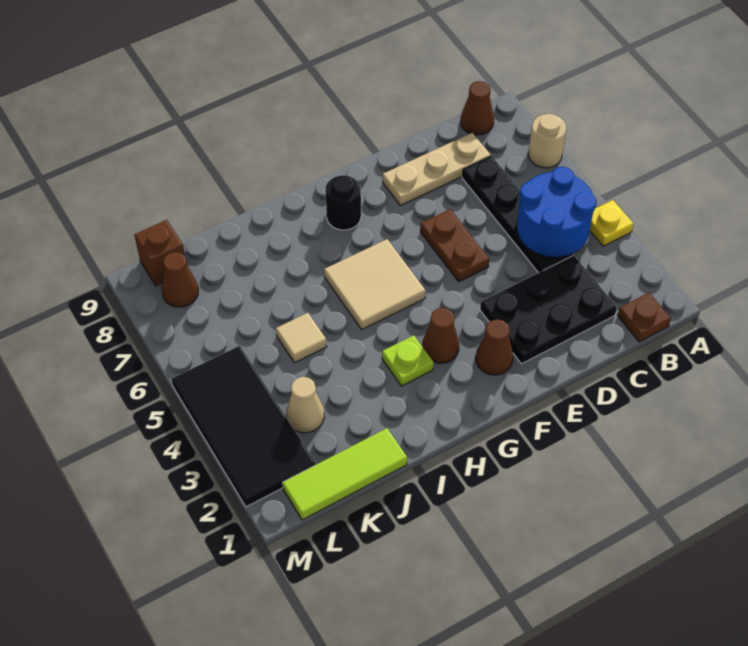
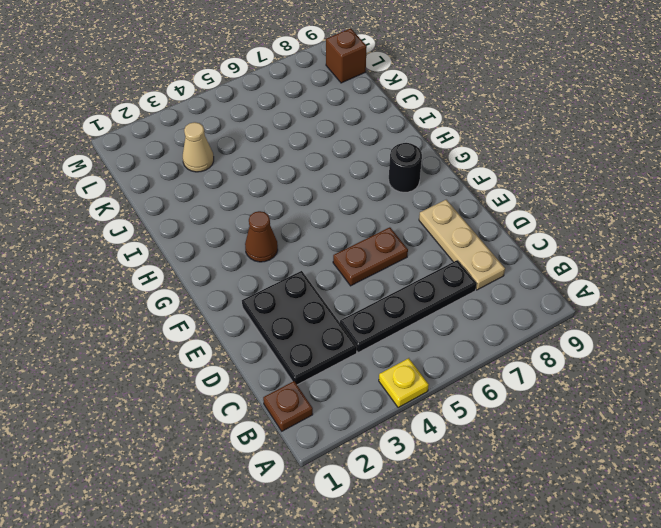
none -> tan round brick A7 level 1
none -> brown cone B9 level 1
none -> brown cone F2 level 1

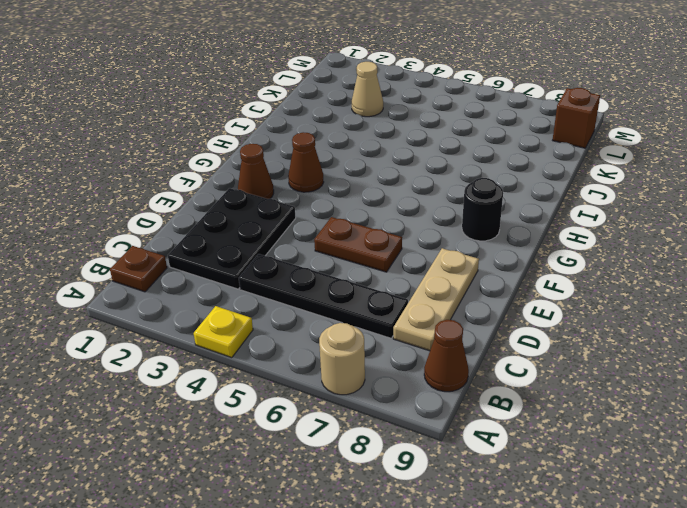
none -> tan tile G5:H6 level 1
none -> lime plate H3 level 1
none -> lime tile J1:L1 level 1

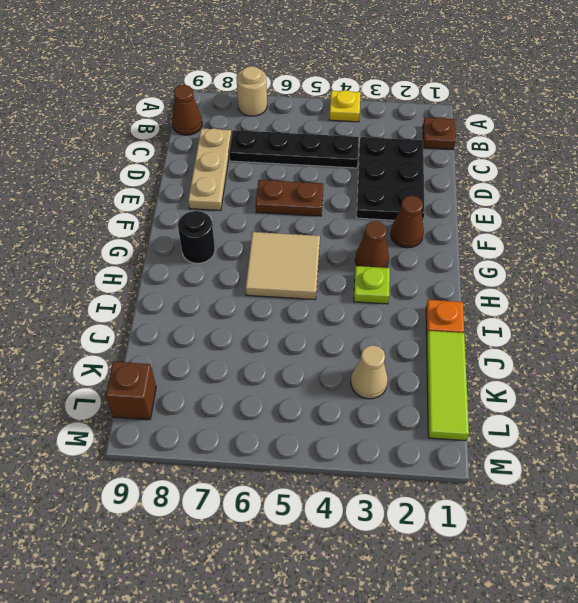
orange plate I1 level 1 -> none
none -> tan tile J5 level 1
none -> black tile L2:M5 level 1
none -> brown cone L8 level 1

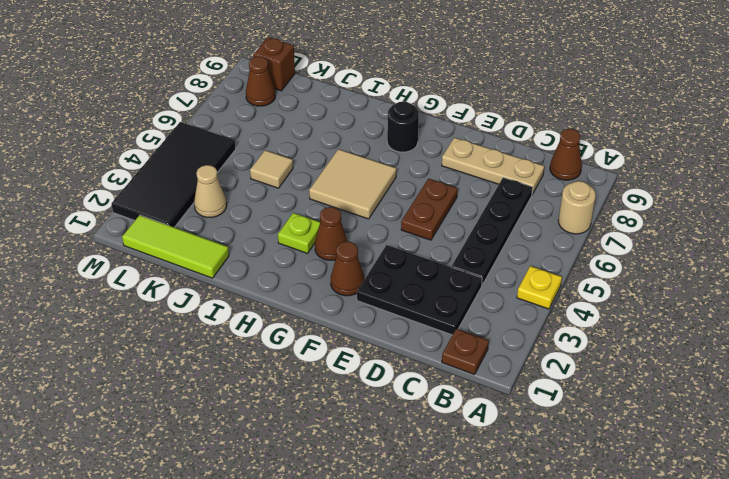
none -> blue round brick B4:C5 level 2

